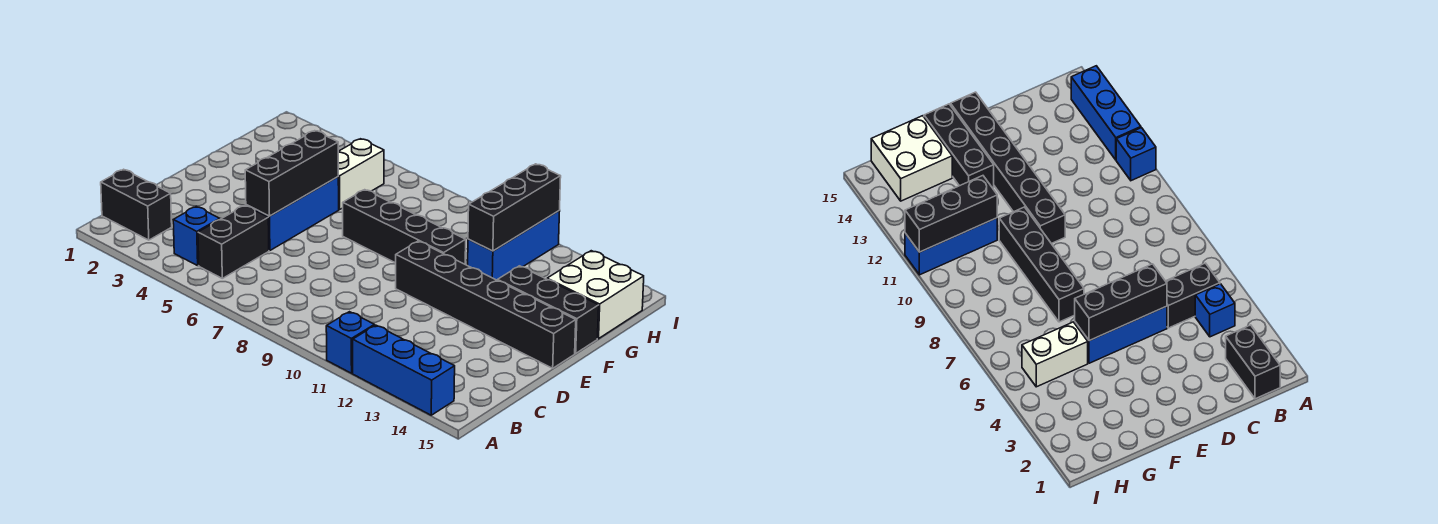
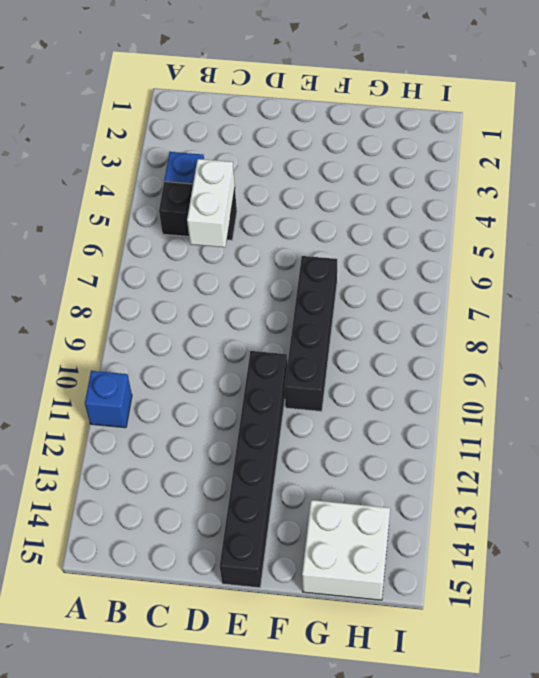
white brick C5:C6 level 2 -> white brick G5:H5 level 1
none -> blue brick A12:A14 level 1
none -> black brick B1:B2 level 1
none -> blue brick D5:F5 level 1

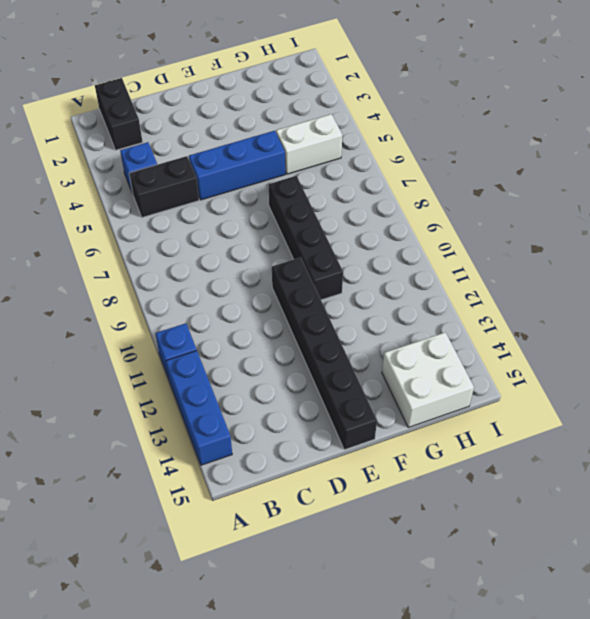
none -> black brick F13:F15 level 1
none -> blue brick G11:I11 level 1
none -> black brick D5:F5 level 2

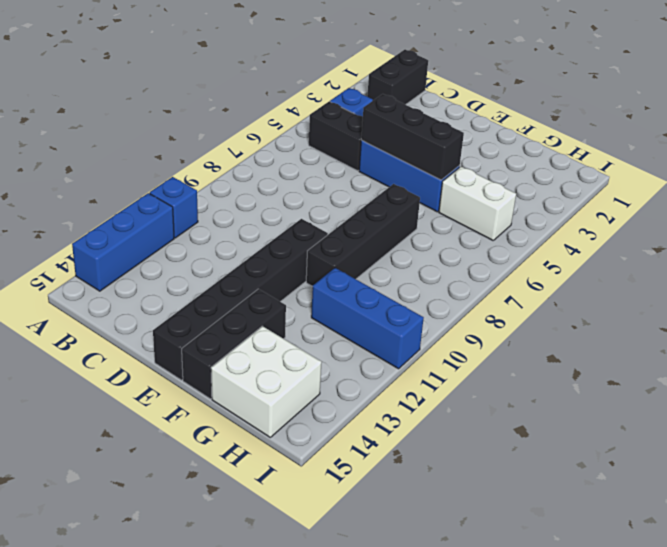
none -> black brick G11:I11 level 2

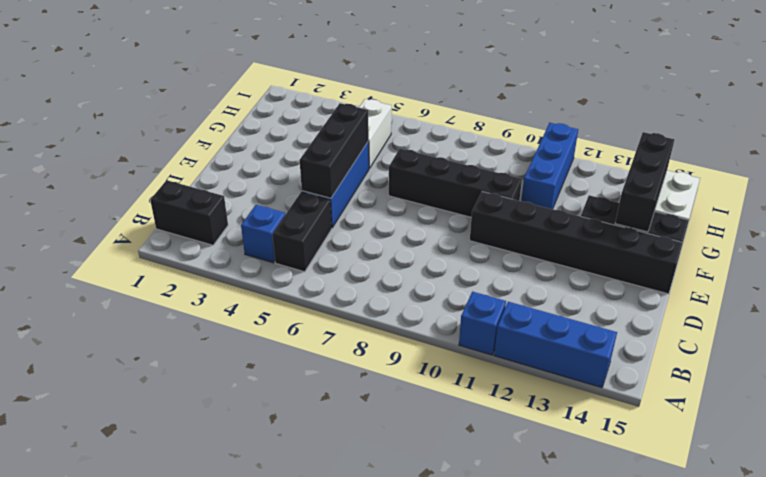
black brick F14:H14 level 2 -> black brick G11:I11 level 2

